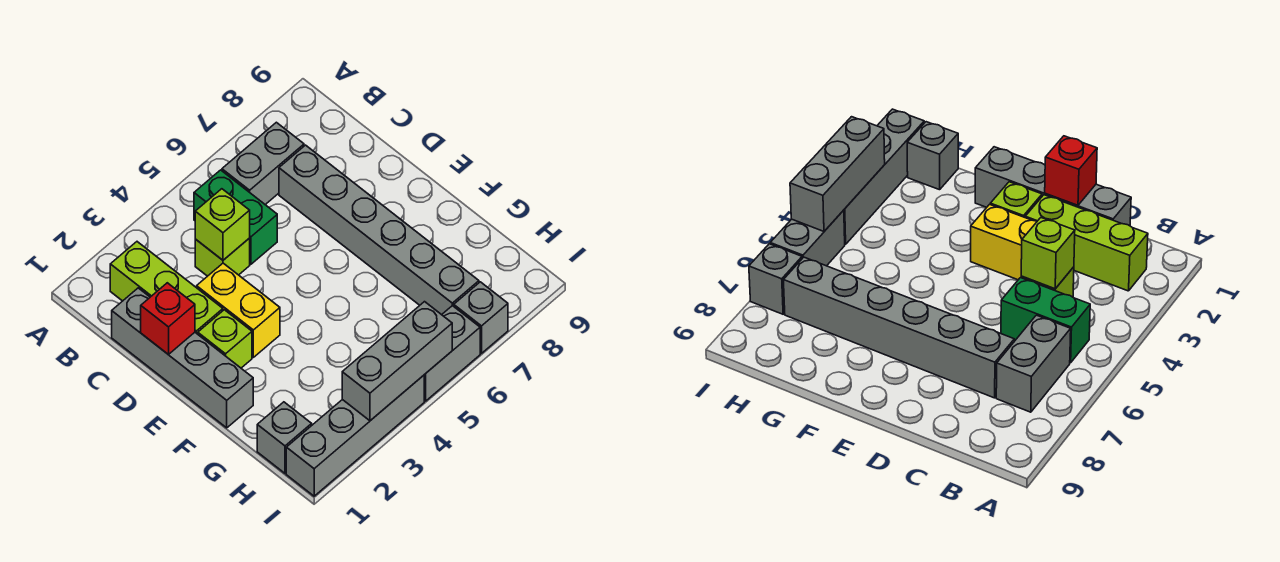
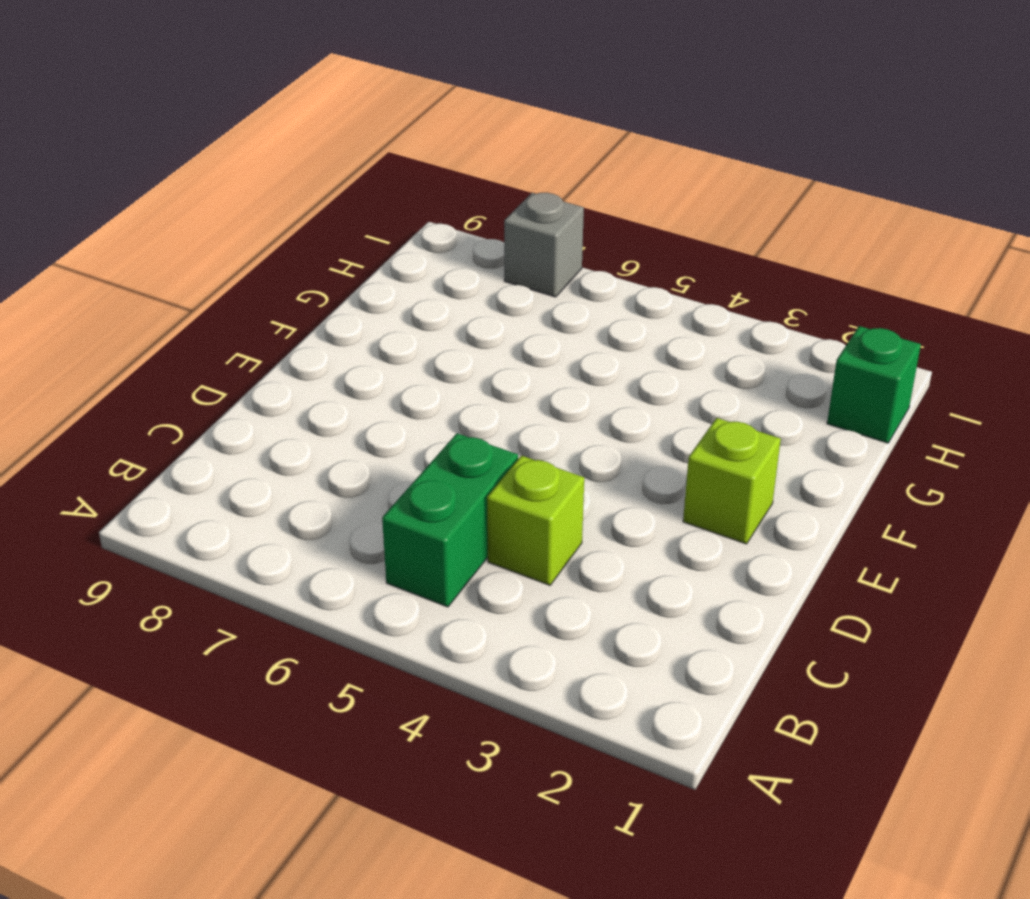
green brick H1 level 1 -> grey brick H1 level 1
none -> lime brick B2:D2 level 1
none -> grey brick B6:B7 level 1
none -> grey brick C1:F1 level 1

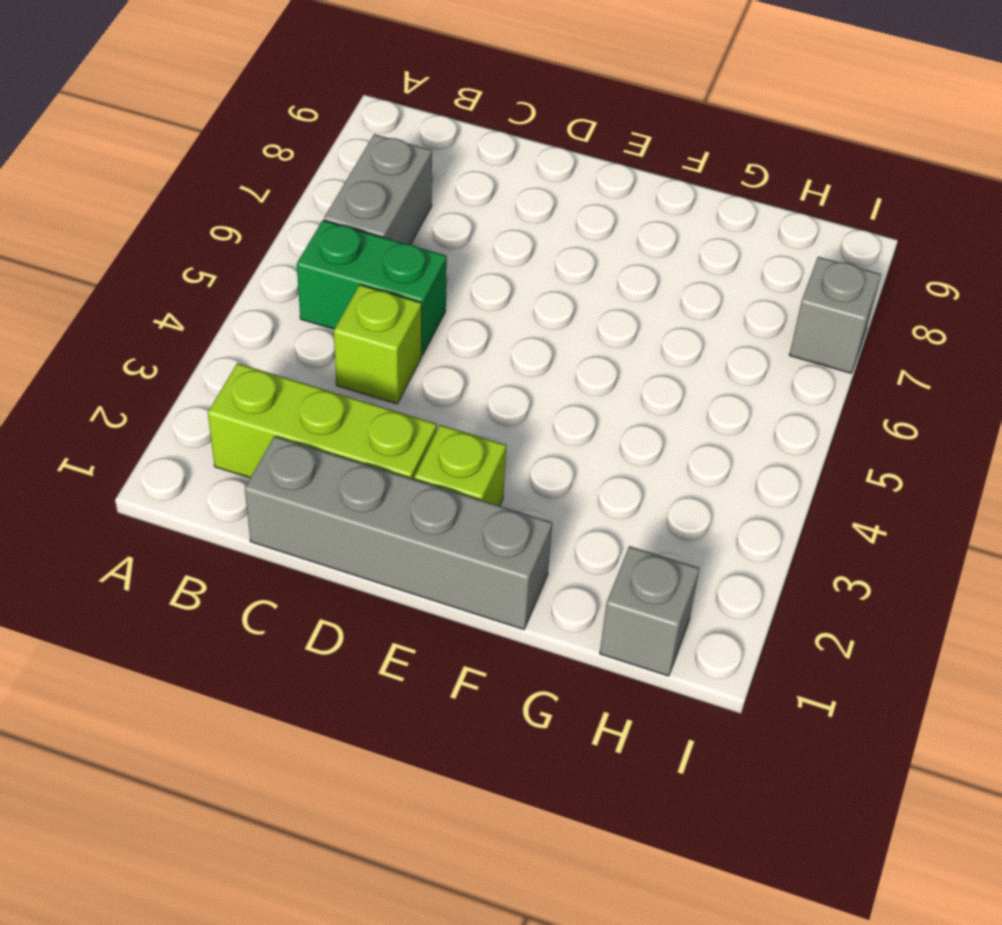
none -> grey brick C7:H7 level 1
none -> yellow brick D3:E3 level 1
none -> grey brick I1:I4 level 1

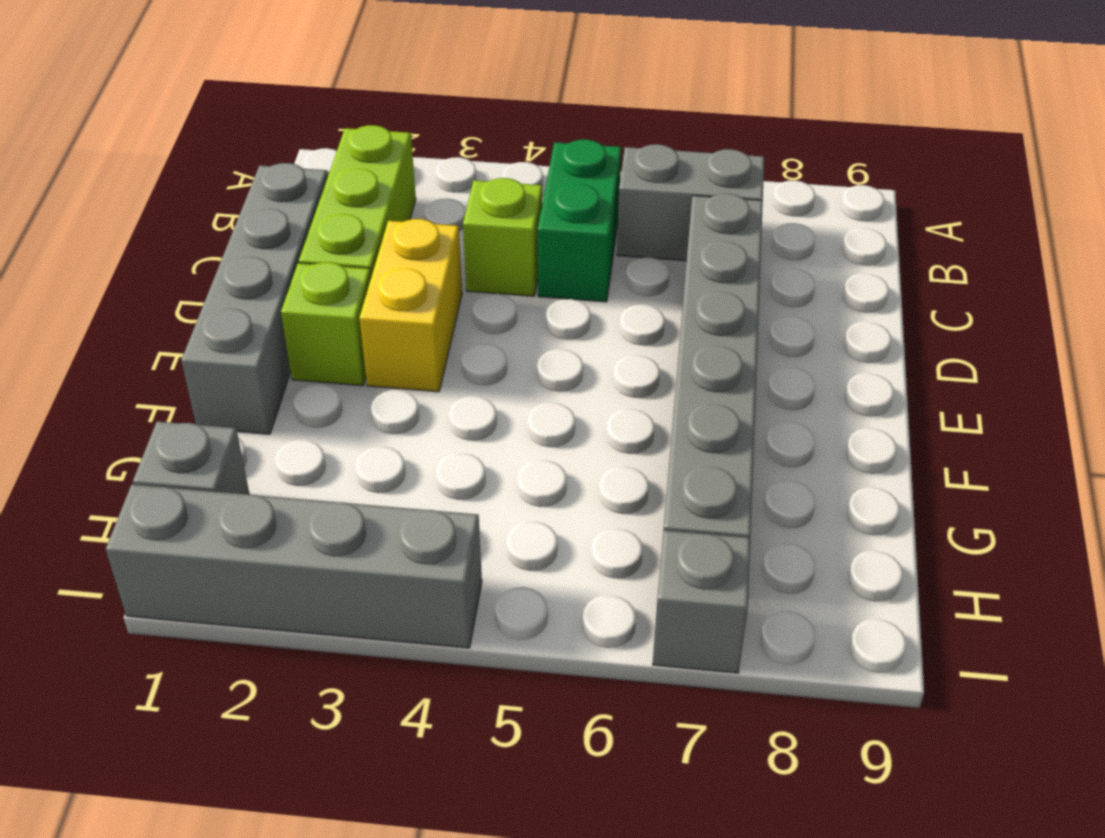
none -> grey brick I5:I6 level 1
none -> lime brick C4 level 2
none -> red brick D1 level 2

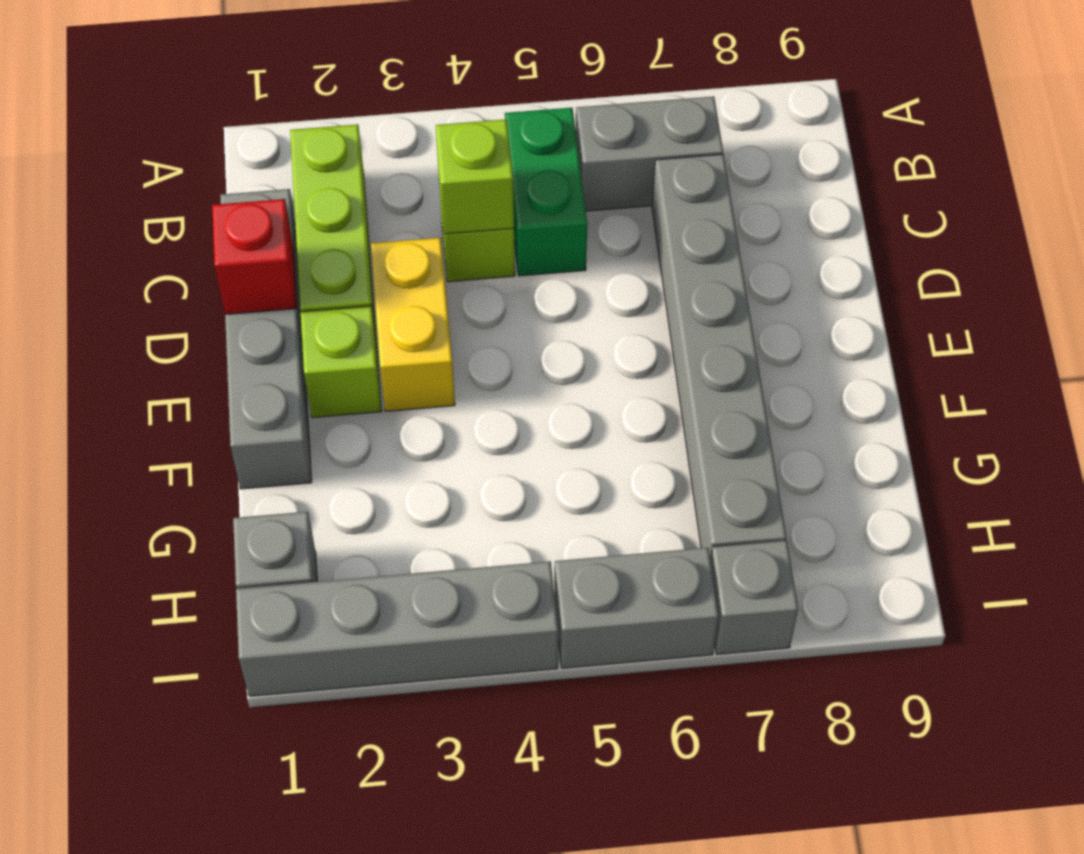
none -> grey brick I3:I5 level 2

